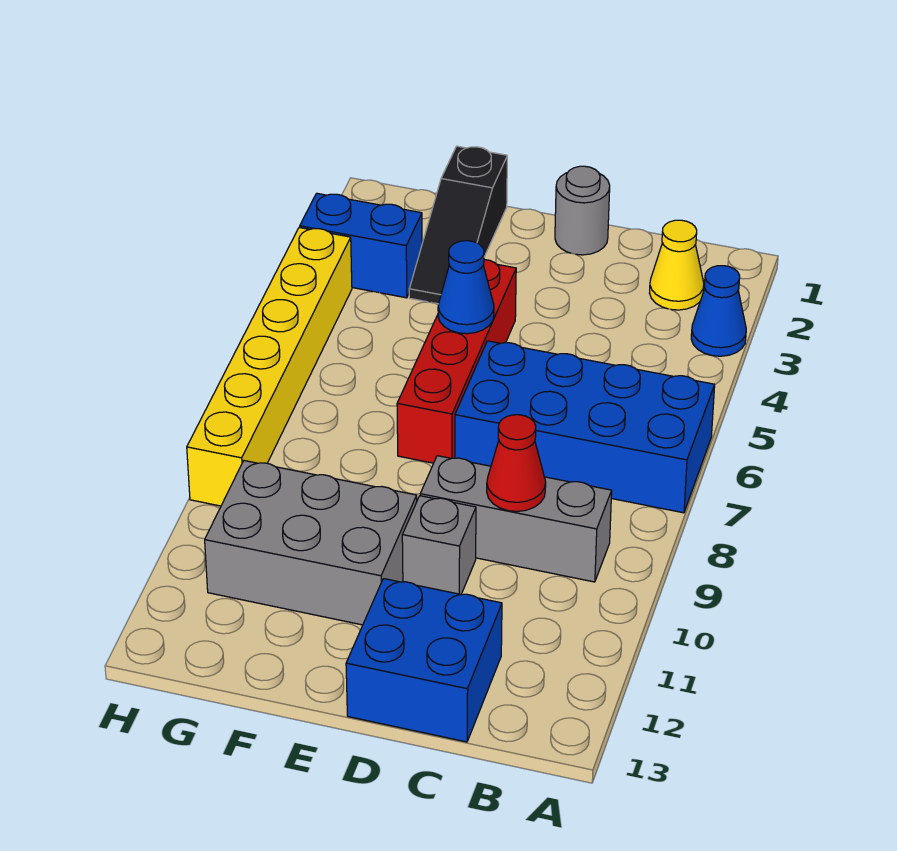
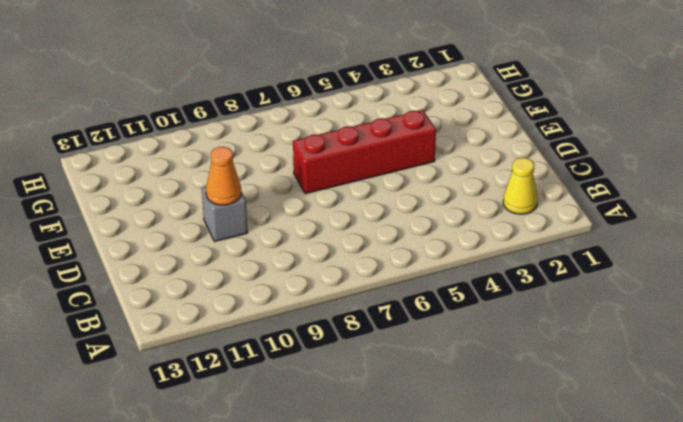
orange cone D10 level 2 -> none
none -> blue cone A3 level 1
none -> blue brick A6:D7 level 1
none -> grey brick B9:D9 level 1

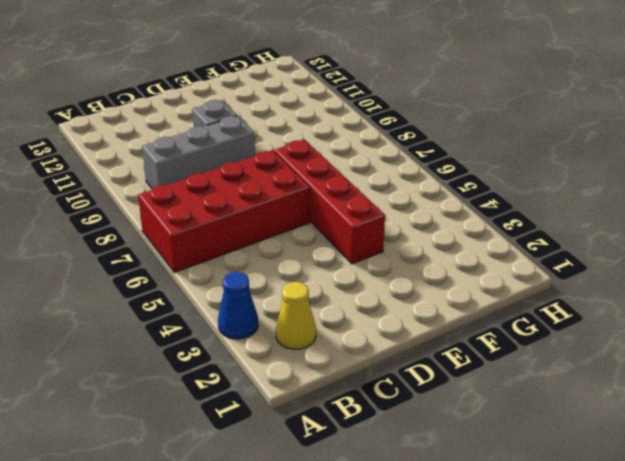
red brick A6:D7 level 1 -> blue brick A6:D7 level 1
none -> blue brick C12:D13 level 1
none -> grey round brick D1 level 1
none -> grey brick E10:G11 level 1

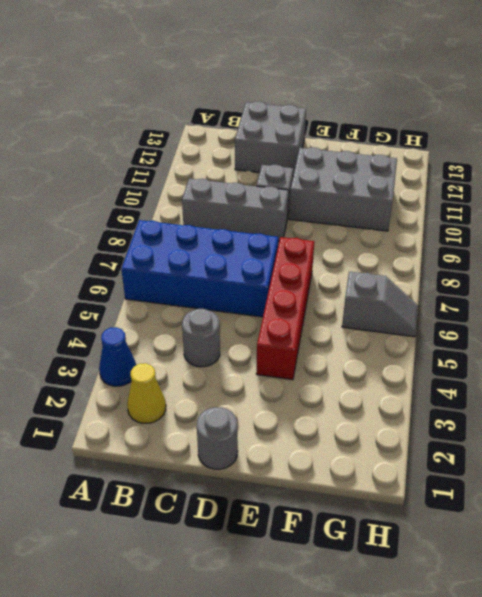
grey round brick C4 level 1 -> none
grey brick C12:D13 level 1 -> blue brick C12:D13 level 1
grey slope G6:H6 level 1 top G -> yellow brick H4:H9 level 1
none -> black slope F1:F3 level 1 top 1
none -> blue brick G3:H3 level 1
none -> red cone C9 level 2

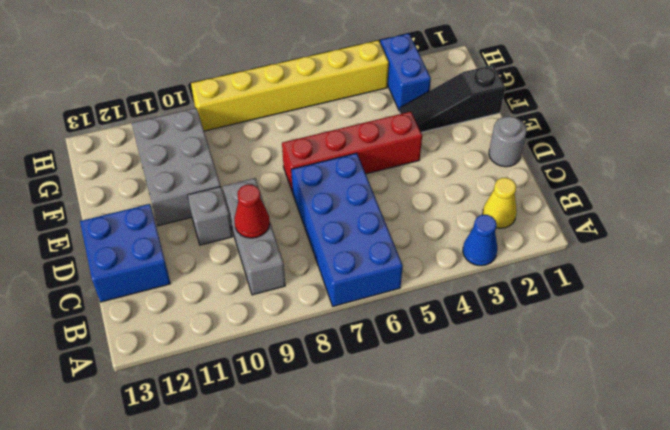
none -> blue cone E5 level 2

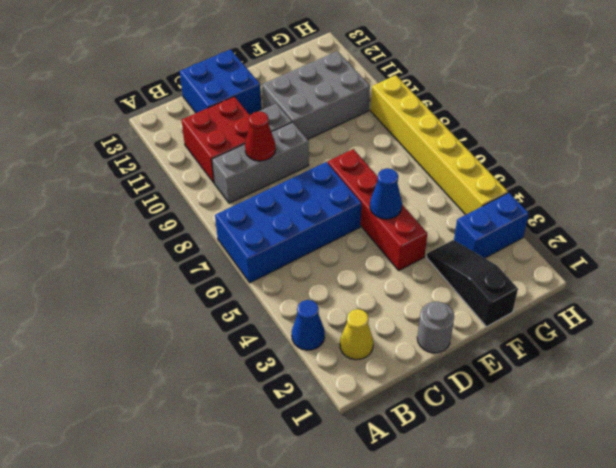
red brick B10:C11 level 1 -> none

